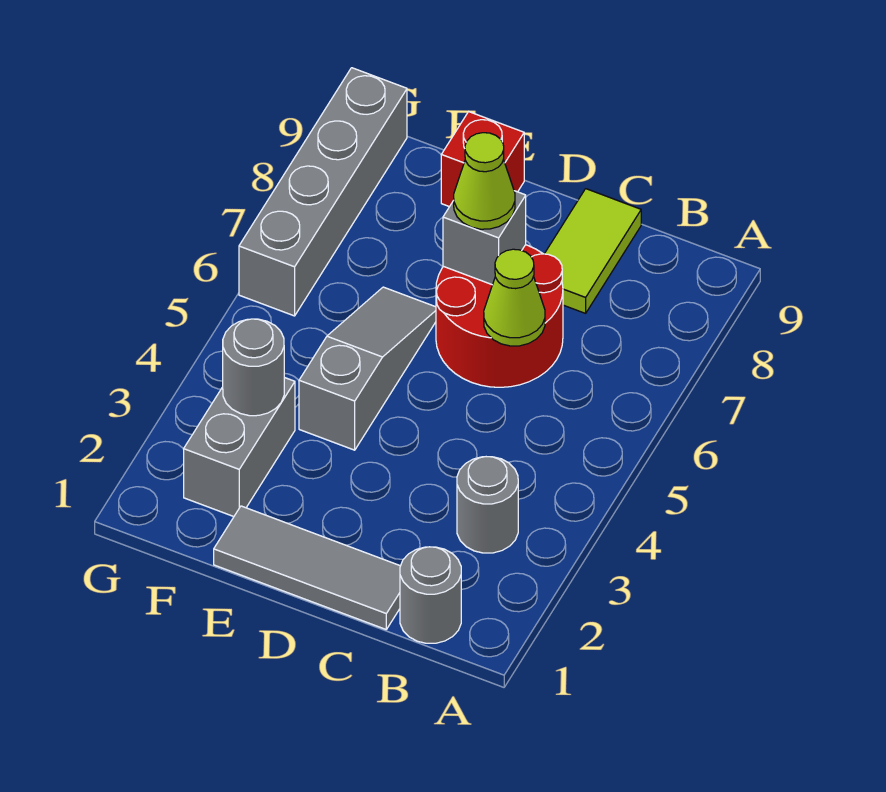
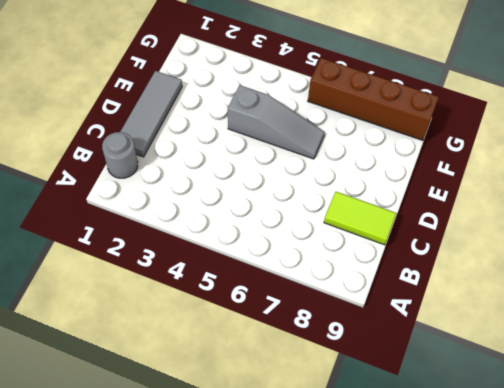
brown brick G6:G9 level 1 -> grey brick G6:G9 level 1
none -> grey round brick B3 level 1
none -> red round brick C6:D7 level 1
none -> red brick E9 level 1

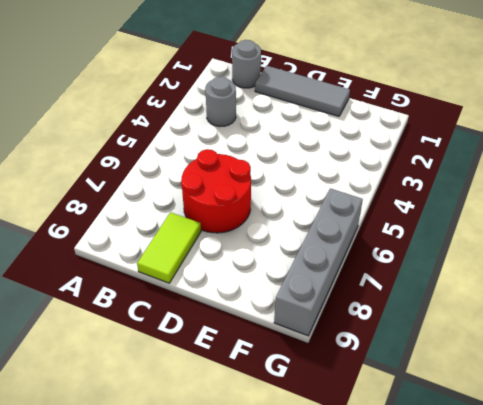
none -> grey slope E4:E6 level 1 top 4
none -> red brick E9 level 1
none -> grey brick F2:F3 level 1

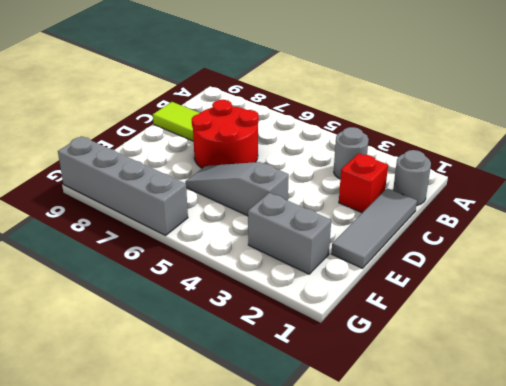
red brick C2 level 1 -> red brick E9 level 1
none -> lime cone C6 level 2
none -> grey brick D7 level 2
none -> grey round brick F3 level 2

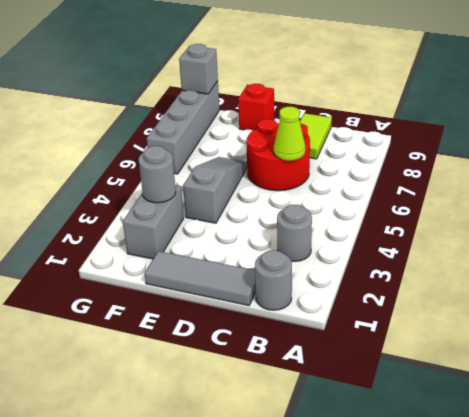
grey brick G9 level 2 -> grey brick D7 level 2
none -> lime cone D7 level 3

